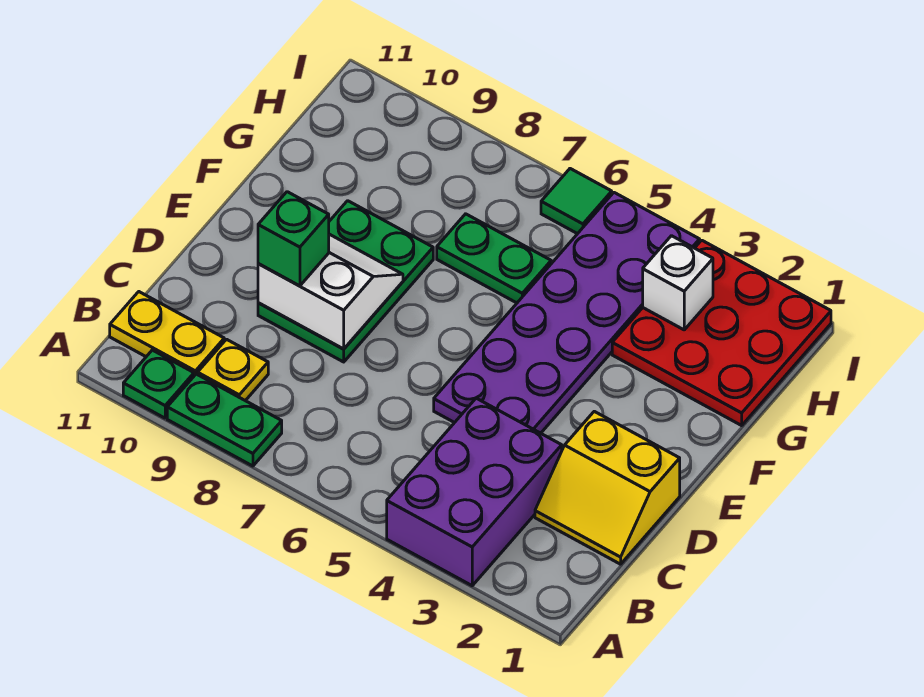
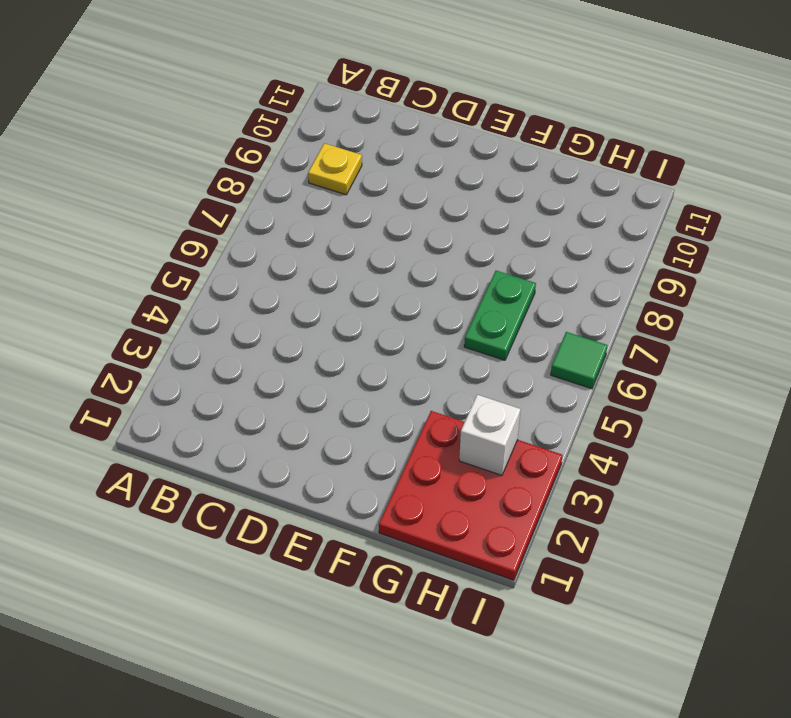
none -> purple brick A3:C4 level 1
none -> green plate A8:A9 level 1
none -> green plate A10 level 1

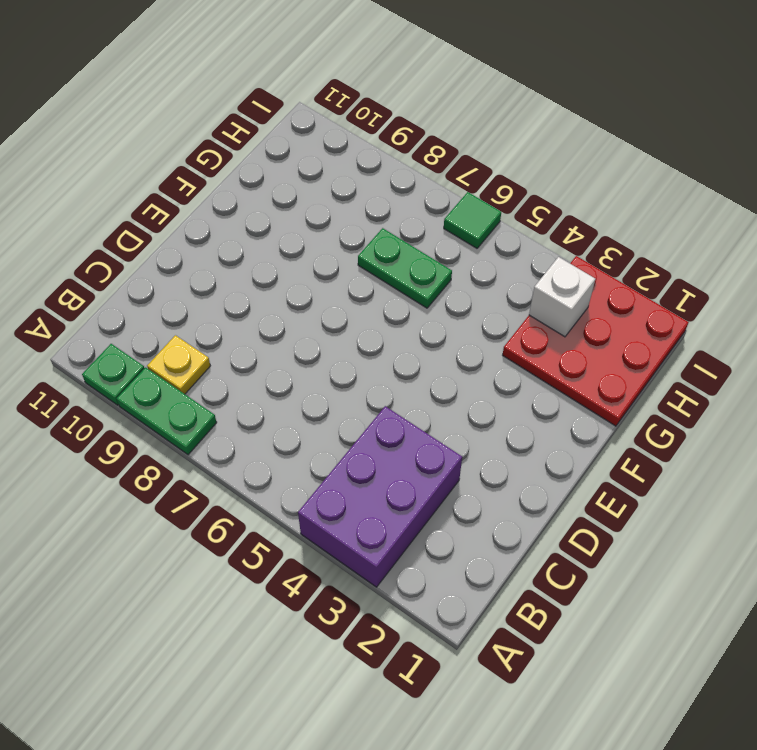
none -> yellow plate B10:B11 level 1
none -> yellow slope C1:D2 level 1 top D
none -> purple plate D4:I5 level 1

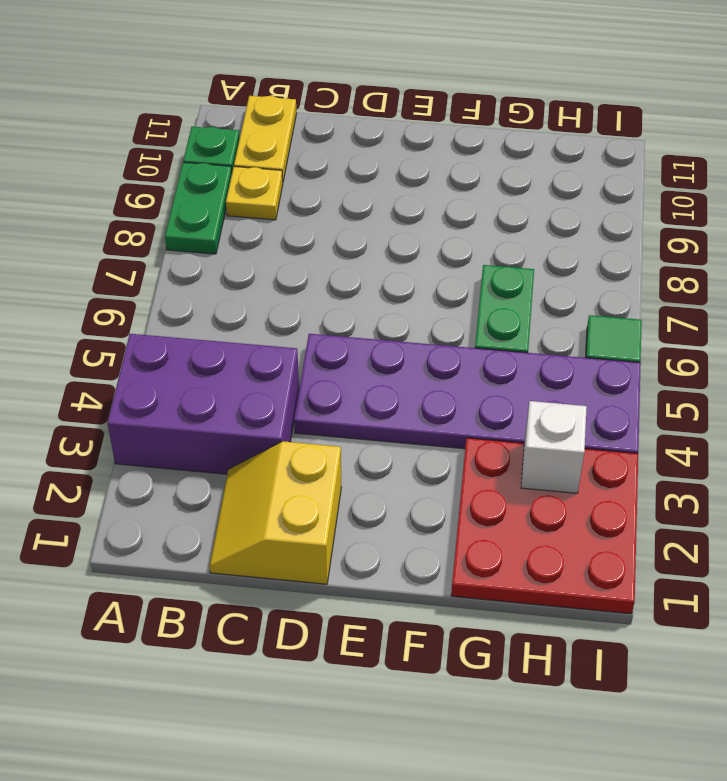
none -> green plate D8:F9 level 1
none -> white slope D8:E9 level 2 top D
none -> green brick D9 level 3

